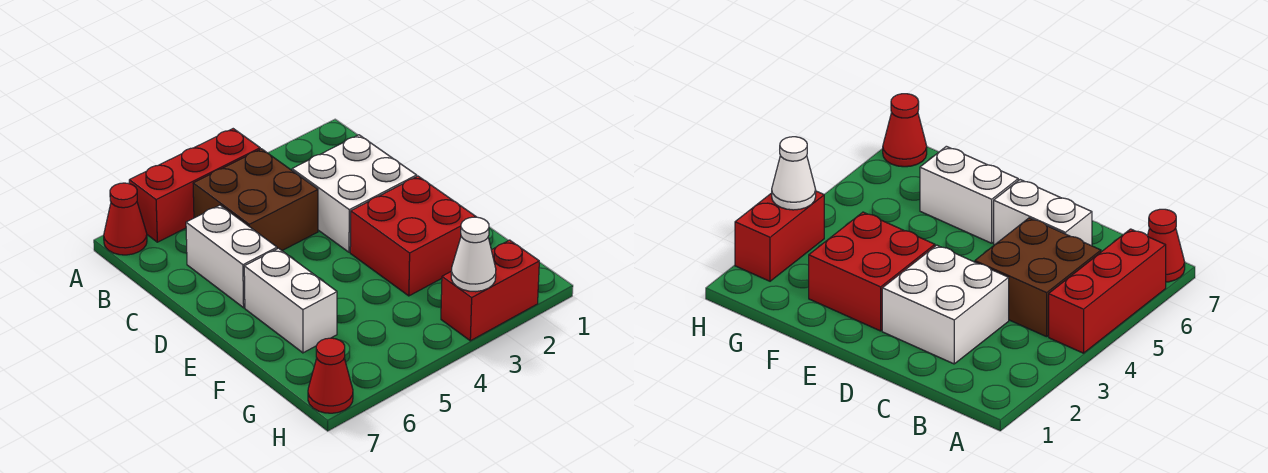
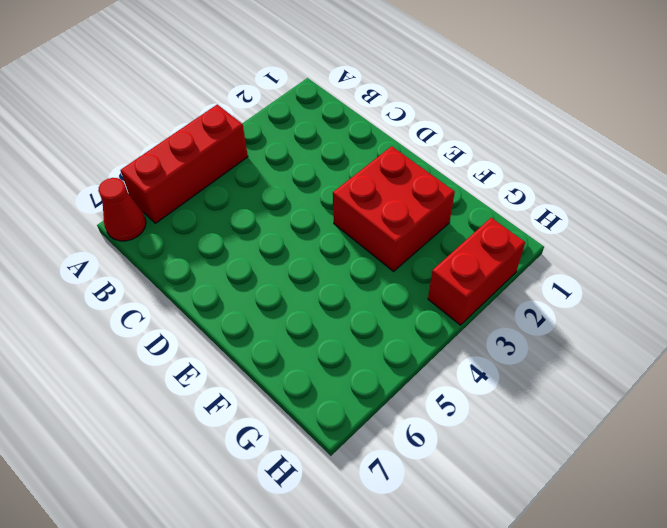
none -> brown brick B4:C5 level 1
none -> white brick C2:D3 level 1

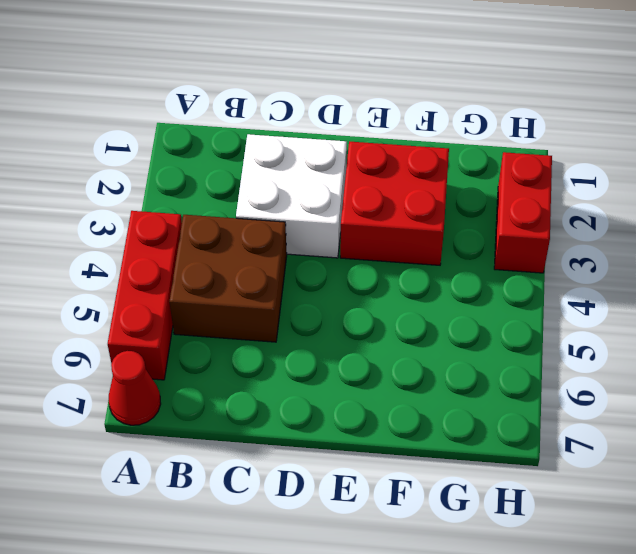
none -> white brick C6:D6 level 1
none -> white brick E6:F6 level 1

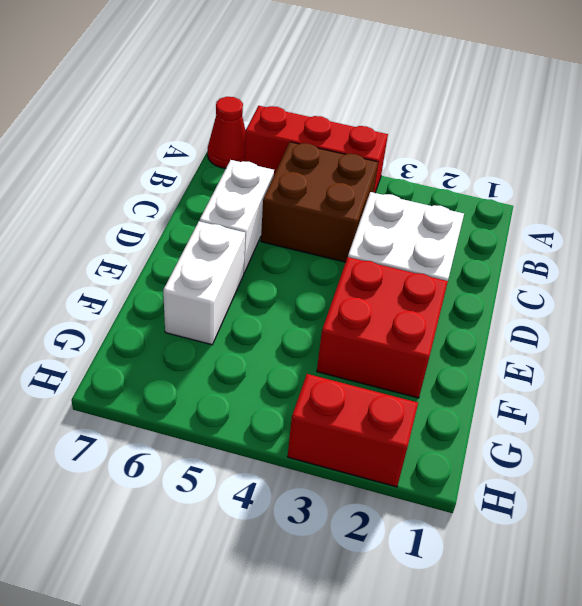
none -> red cone H7 level 1
none -> white cone H3 level 2

